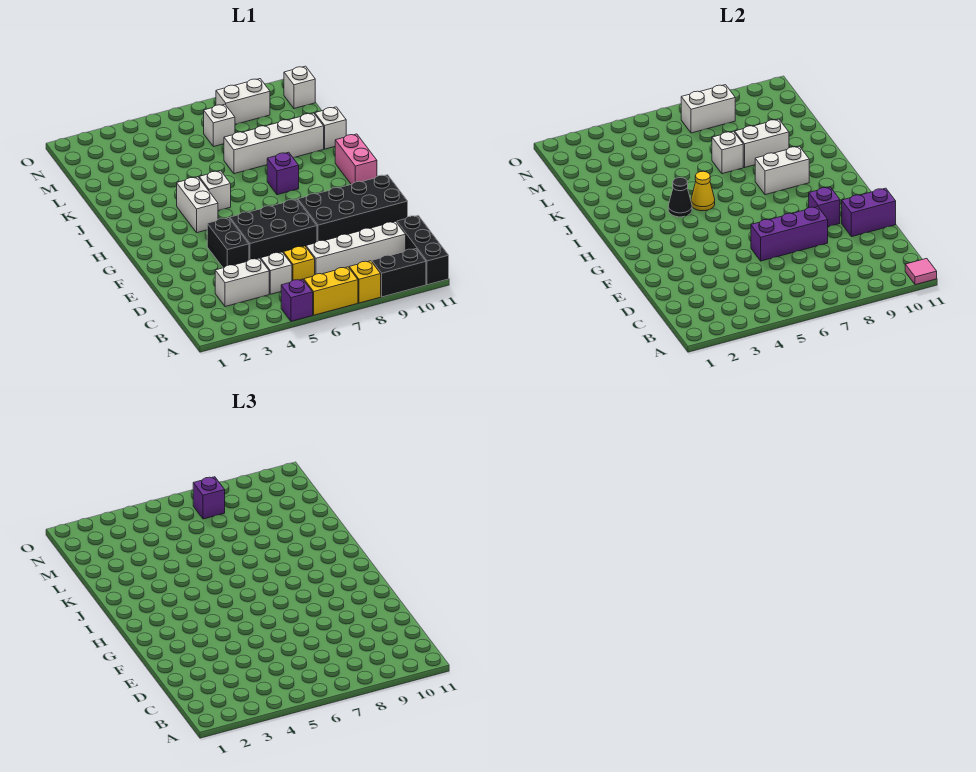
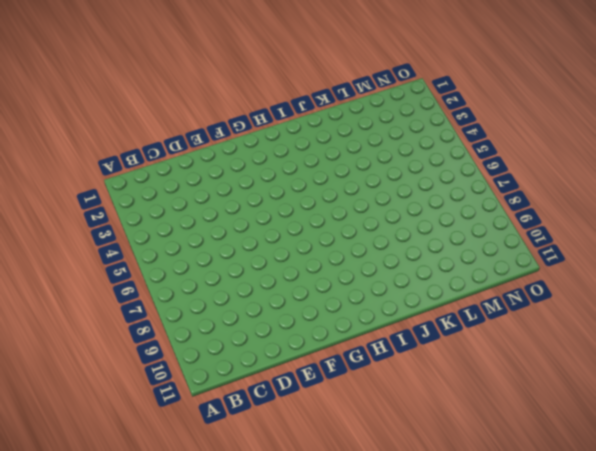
none -> purple brick A5 level 1
none -> yellow brick A6:A7 level 1
none -> yellow brick A8 level 1
none -> black brick A9:A10 level 1

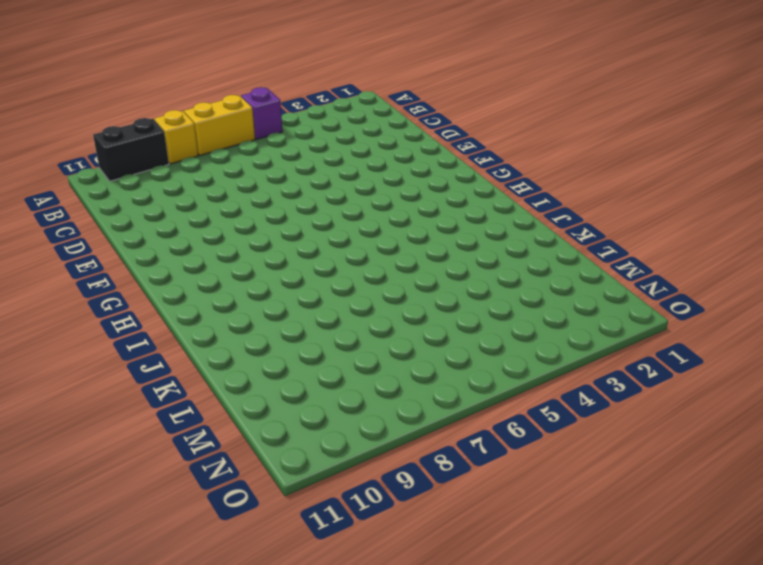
none -> black brick A11:C11 level 1
none -> white brick C3:C4 level 1
none -> white brick C5 level 1
none -> yellow brick C6 level 1

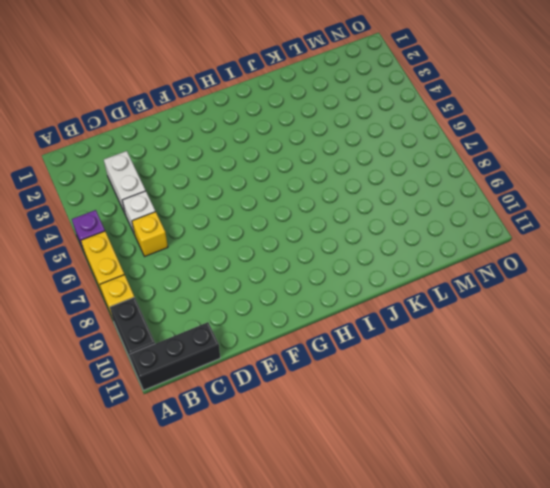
none -> white brick C7:C10 level 1
none -> black brick E4:F4 level 1
none -> black brick E5:F7 level 1
none -> black brick E8:F11 level 1

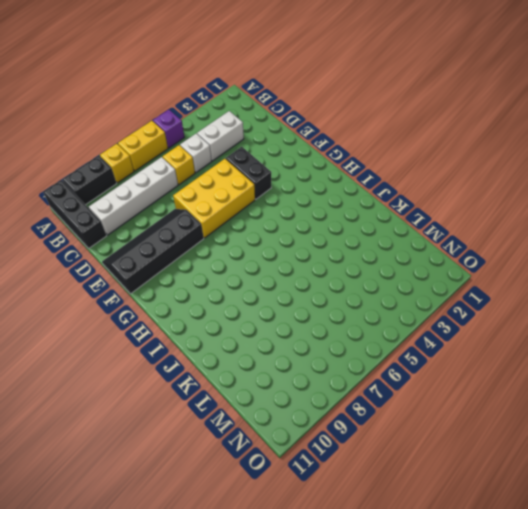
yellow brick E5:F7 level 1 -> black brick E5:F7 level 1
black slope E8:F11 level 1 top F -> black brick E8:F11 level 1
none -> white brick H4:I4 level 1
none -> pink brick H11:I11 level 1
none -> white brick I5 level 1
none -> purple brick I8 level 1

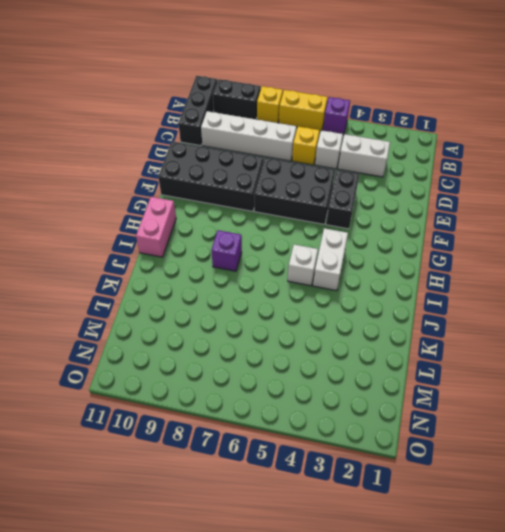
none -> white brick K7:K10 level 1
none -> white brick K11 level 1
none -> white brick M7 level 1
none -> white brick N8:N9 level 1

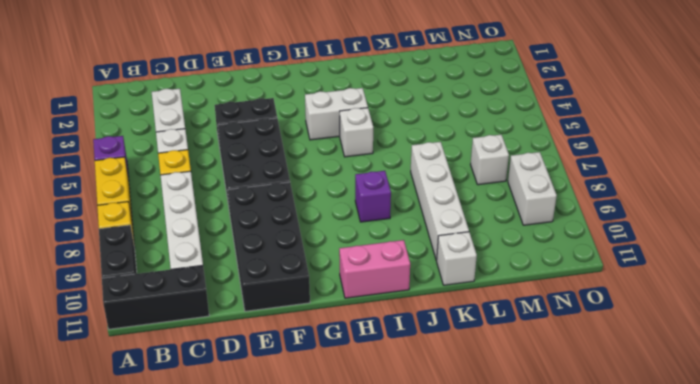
none -> white brick N11 level 1
none -> pink tile A11 level 2
none -> purple brick E6:E8 level 2
none -> purple brick E10:E11 level 2

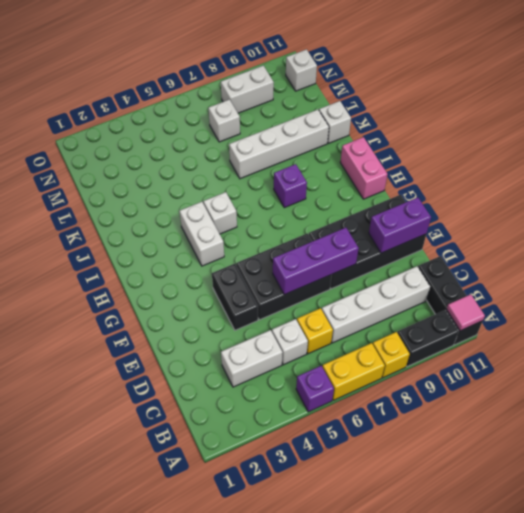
none -> purple brick F9 level 2
none -> black cone I4 level 2
none -> yellow cone I5 level 2
none -> white brick I8:I9 level 2

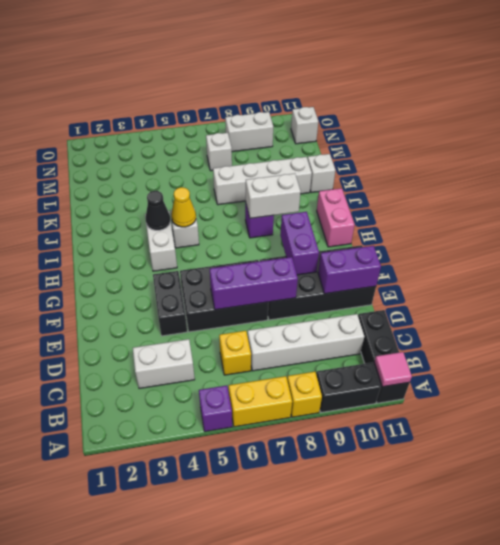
purple brick F9:G9 level 2 -> purple brick F9 level 2
none -> white brick C5 level 1
none -> white brick K7 level 2
none -> white brick K8:K9 level 2
none -> white brick N7:N8 level 2

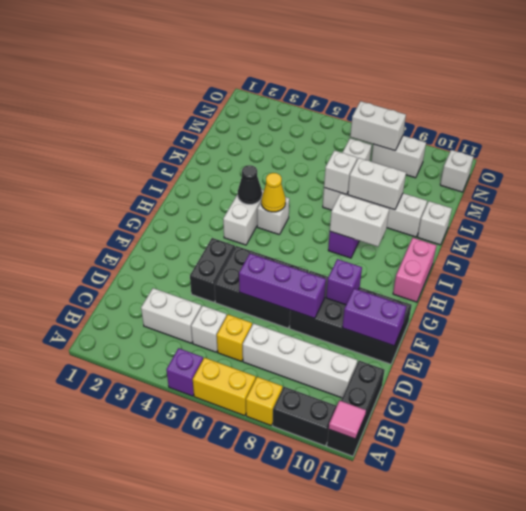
none -> purple brick N7 level 3

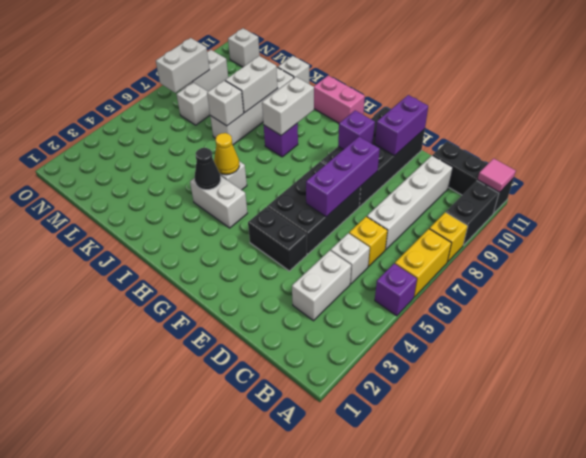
none -> purple brick N7 level 3

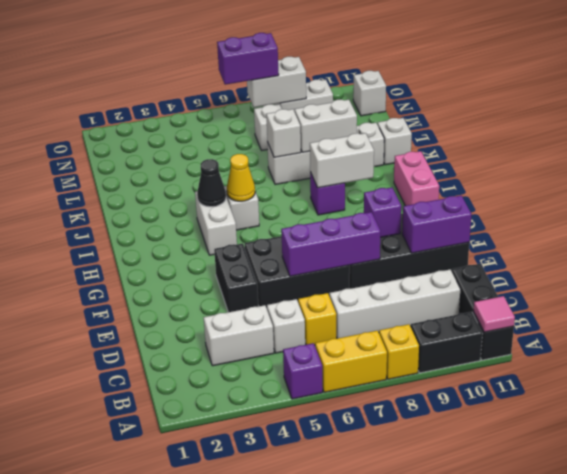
purple brick N6:N7 level 3 -> purple brick N7 level 3

